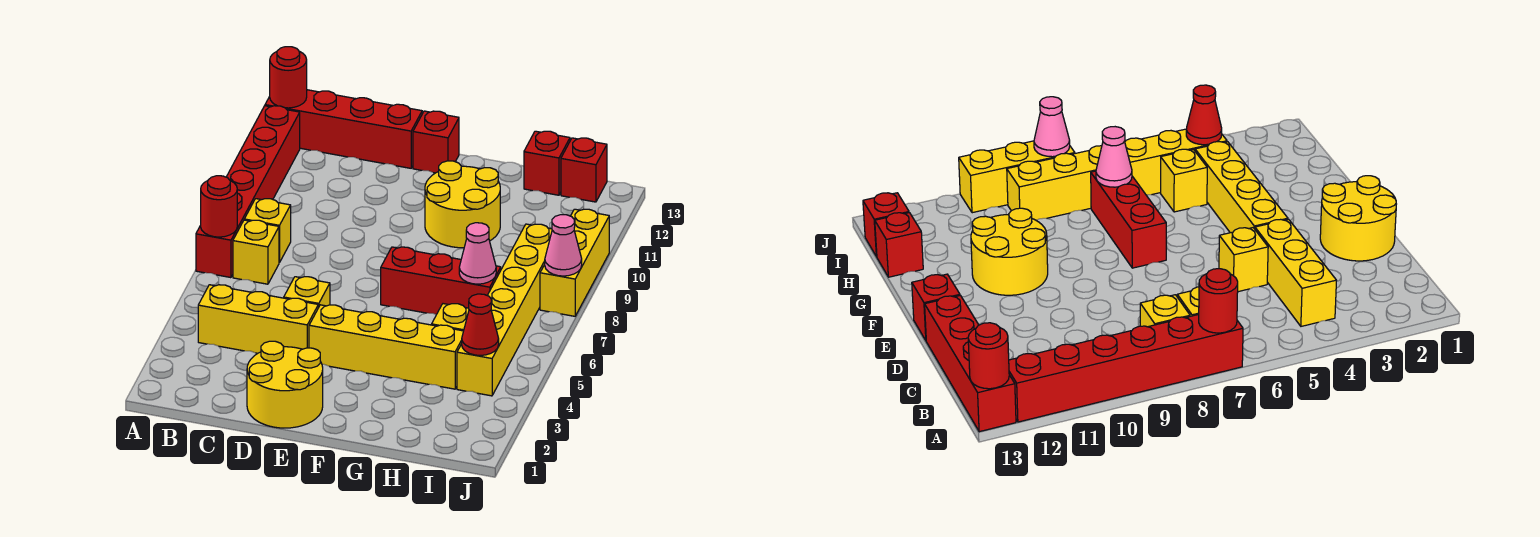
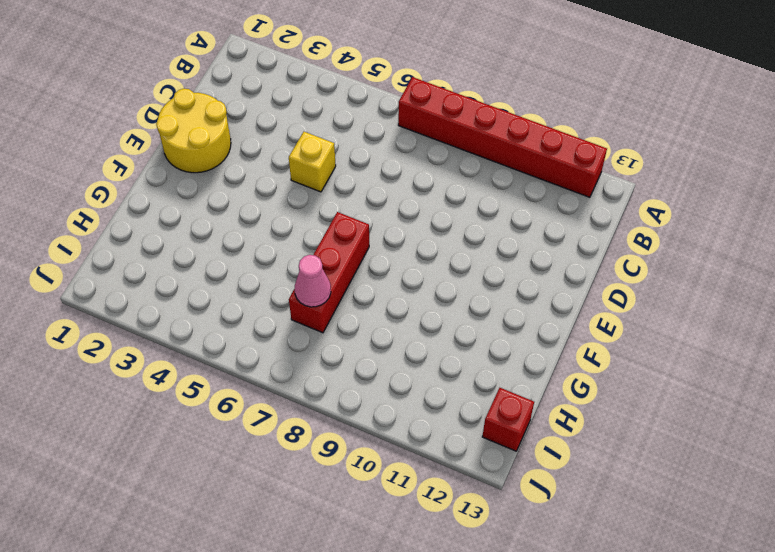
none -> red brick A13:D13 level 1
none -> yellow brick B4:D4 level 1
none -> yellow brick B7 level 1

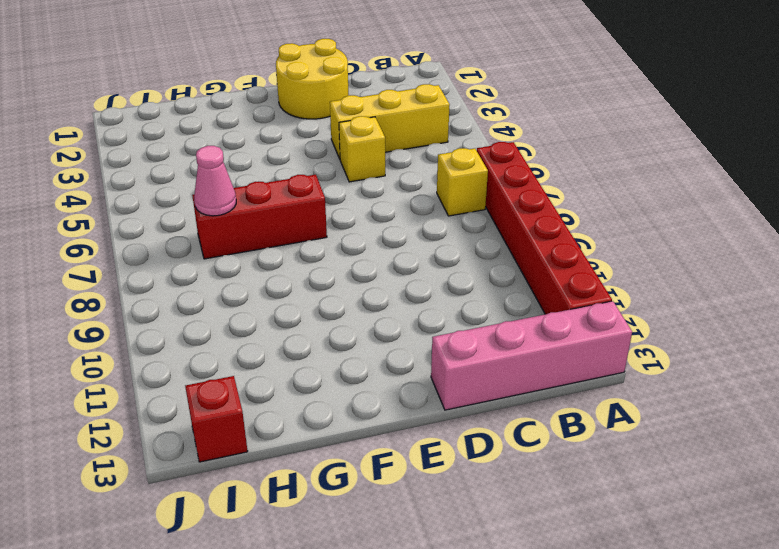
pink brick A13:D13 level 1 -> red brick A13:D13 level 1
none -> yellow brick B8 level 1
none -> yellow brick E4:H4 level 1
none -> red brick E13 level 1

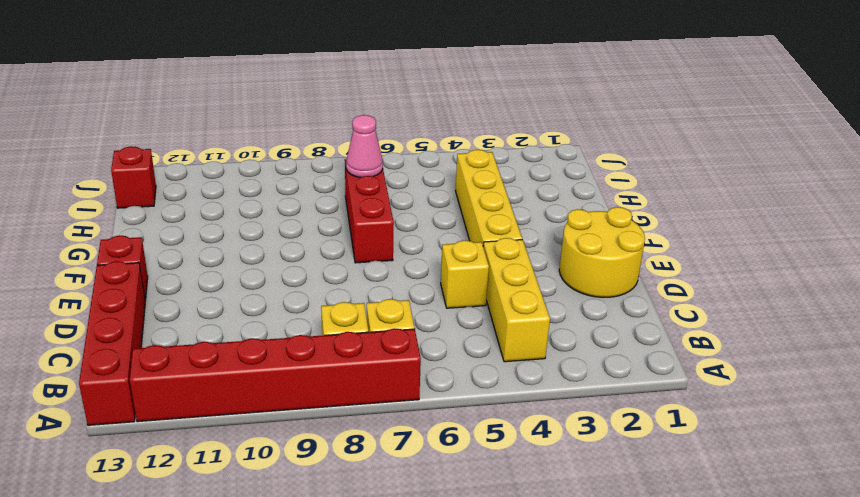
none -> yellow round brick F10:G11 level 1
none -> yellow brick H5 level 1
none -> red brick H13 level 1

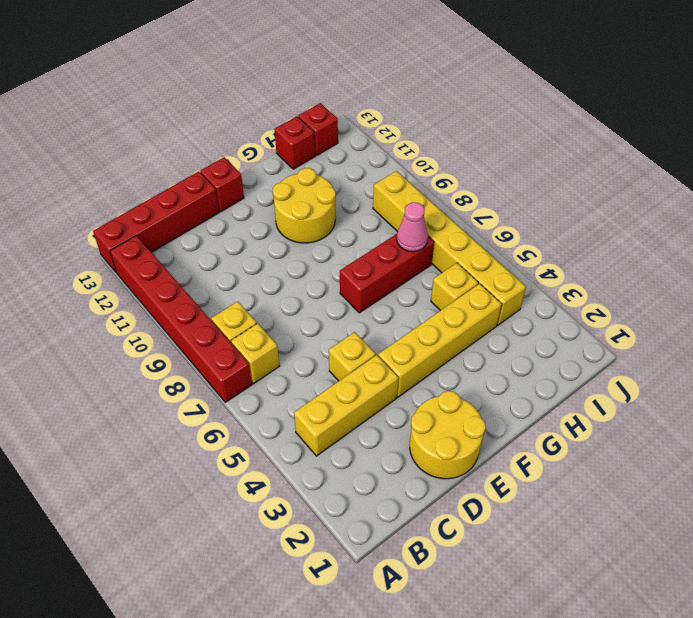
none -> yellow brick J8:J10 level 1
none -> red round brick A7 level 2
none -> red round brick A13 level 2

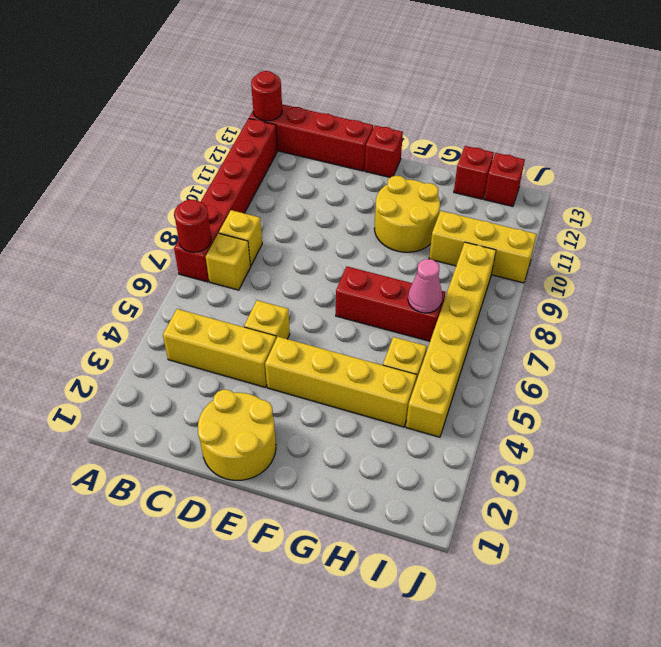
yellow brick H10:J10 level 1 -> yellow brick J8:J10 level 1
none -> red cone I4 level 2
none -> pink cone J8 level 2

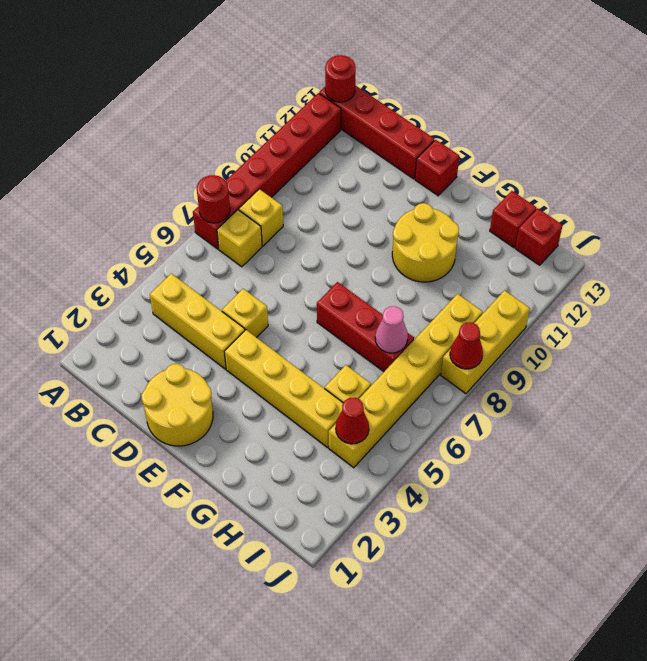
red cone J8 level 2 -> pink cone J8 level 2

